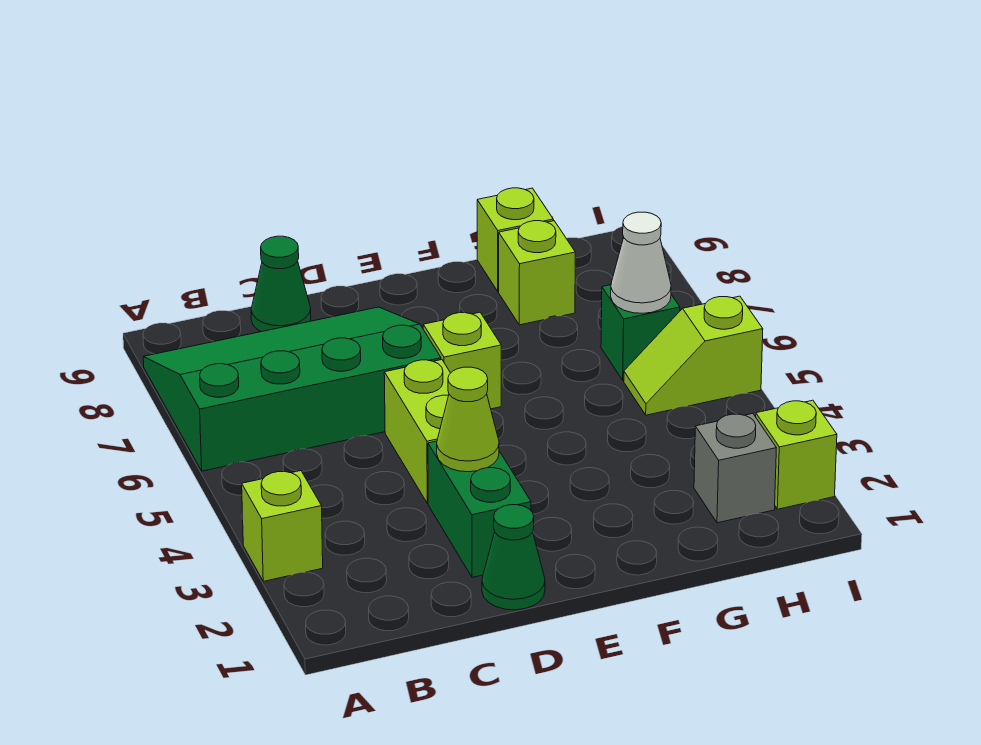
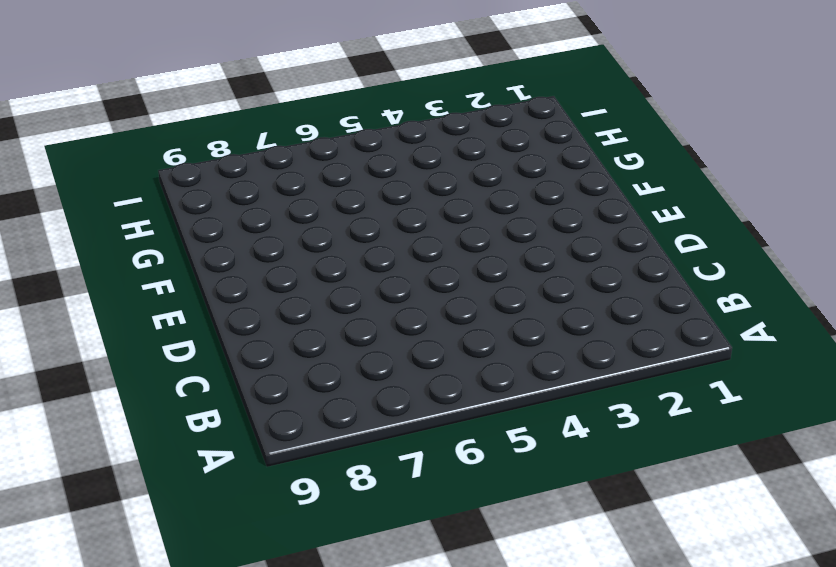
none -> lime brick A3 level 1
none -> green slope A6:D8 level 1 top 6
none -> green cone C9 level 1

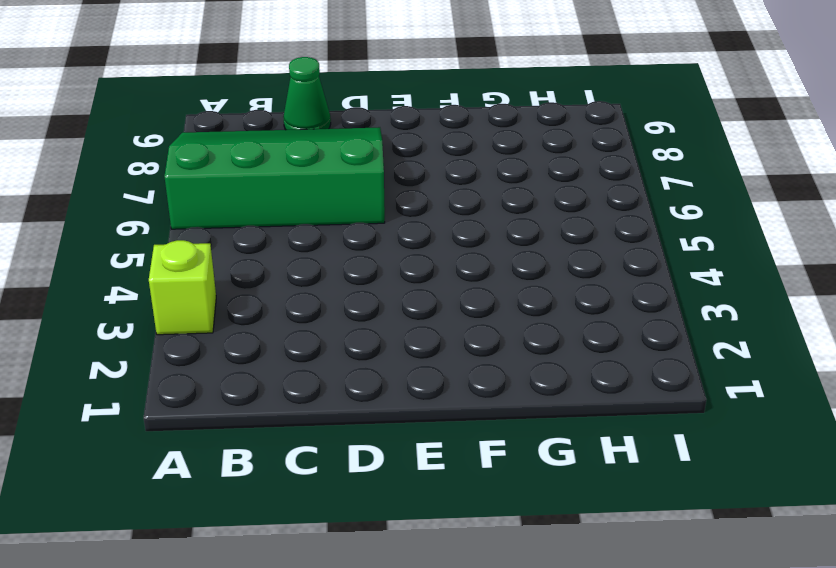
none -> green cone D1 level 1
none -> green brick D2:D3 level 1
none -> lime brick D4:D5 level 1

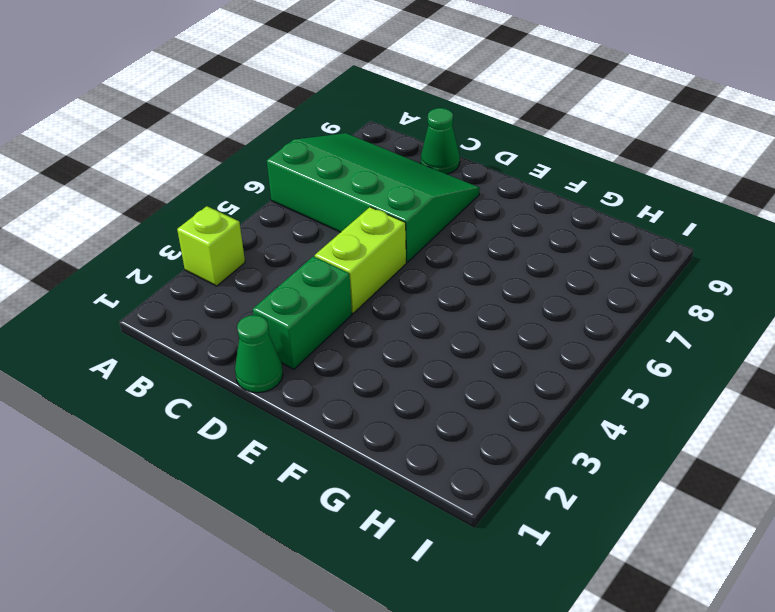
none -> lime brick E6 level 1
none -> lime brick G8 level 1
none -> lime brick G9 level 1

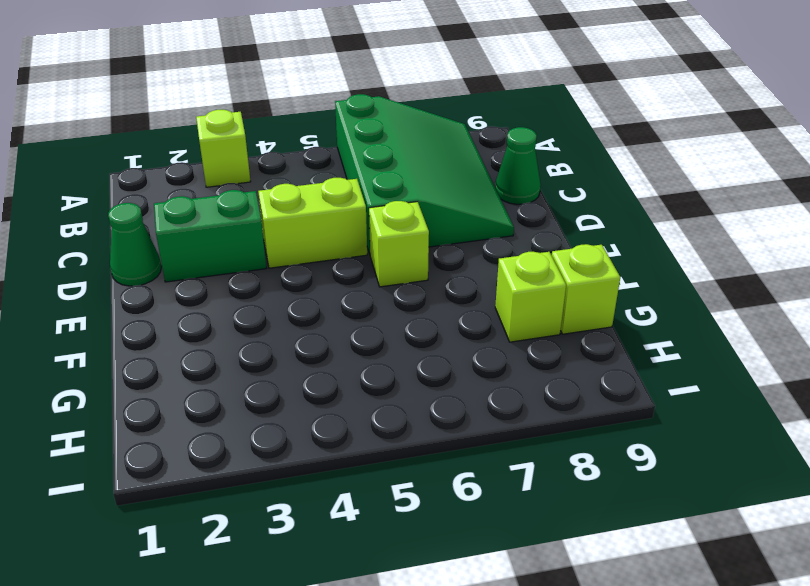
none -> grey brick H2 level 1
none -> lime slope H5:I5 level 1 top I
none -> green brick H6 level 1

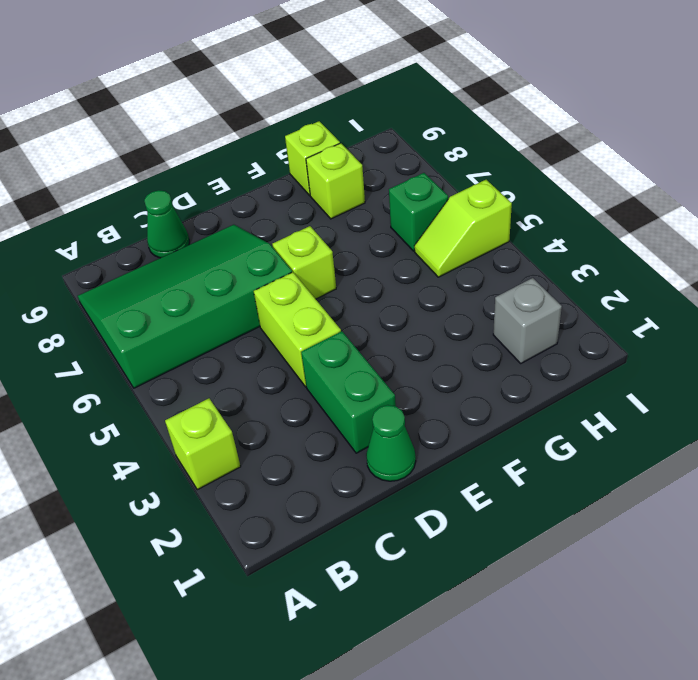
none -> lime brick I2 level 1
none -> lime cone D3 level 2
none -> white cone H6 level 2

